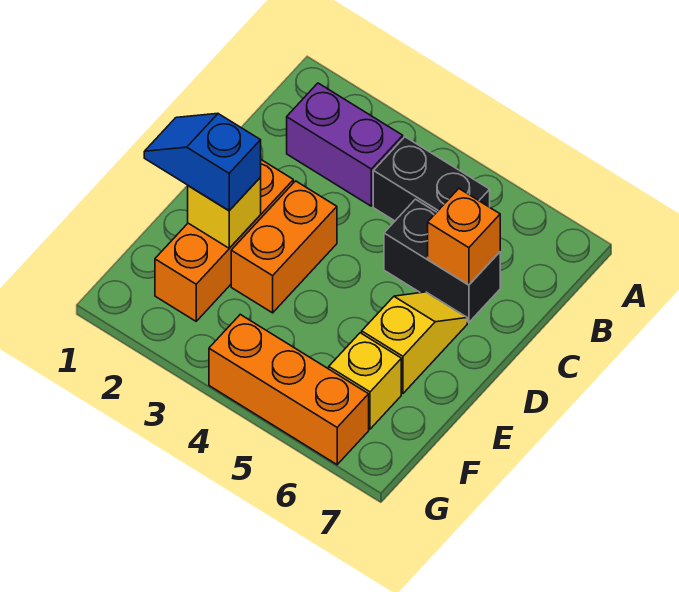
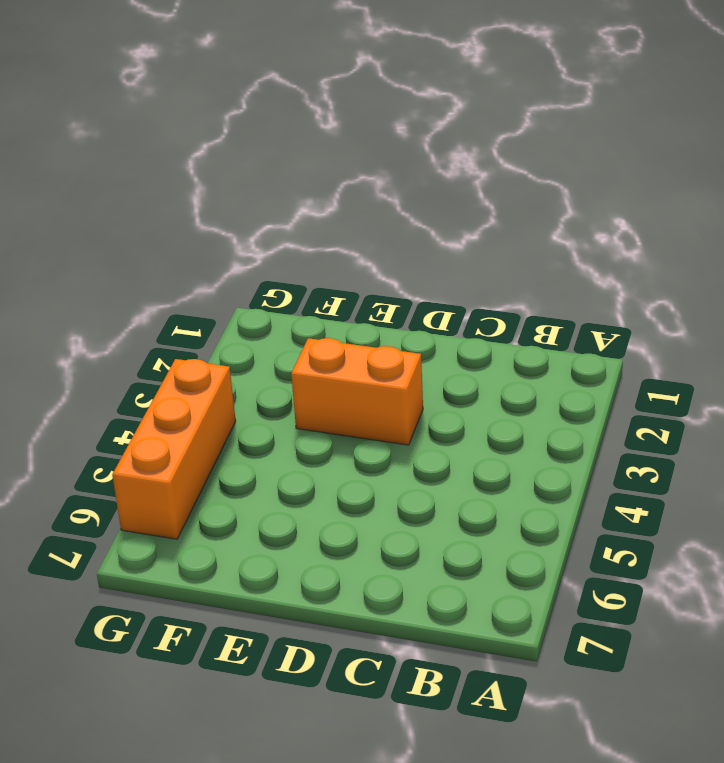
none -> purple brick B2:B3 level 1
none -> black brick B4:B5 level 1

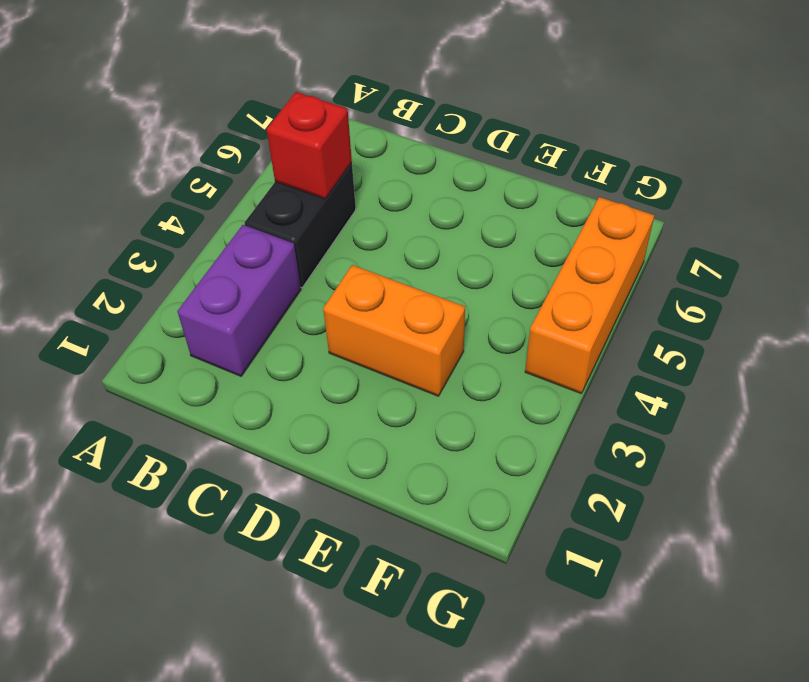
red brick B5 level 2 -> none
none -> black brick C5:C6 level 1
none -> orange brick D2:F2 level 1

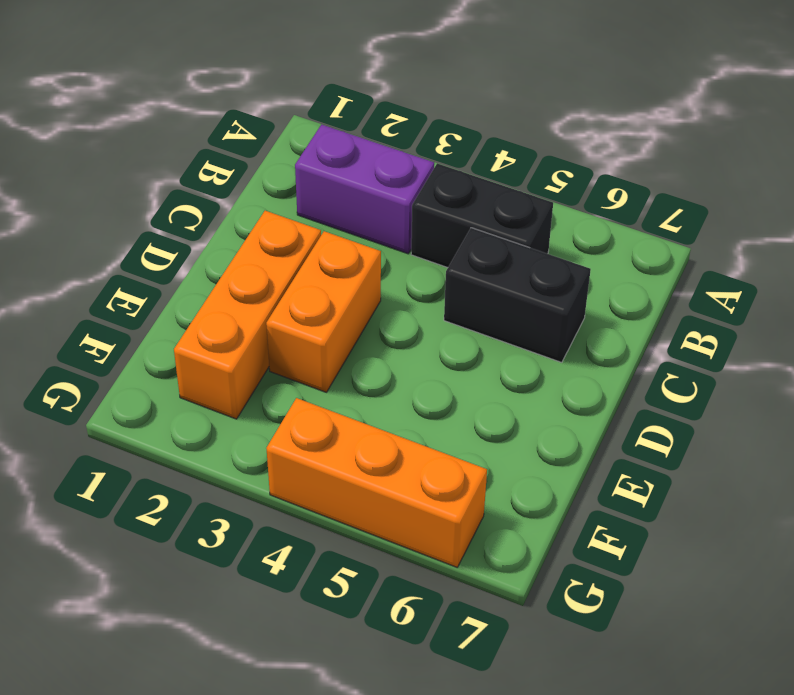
none -> yellow slope D6:E6 level 1 top E
none -> yellow brick F6 level 1

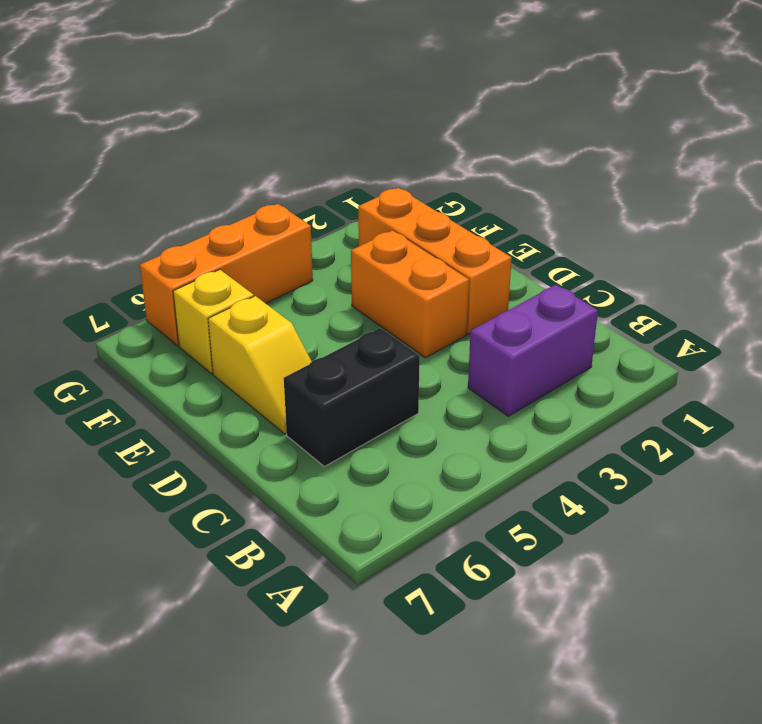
none -> black brick B4:B5 level 1
none -> orange brick C6 level 2

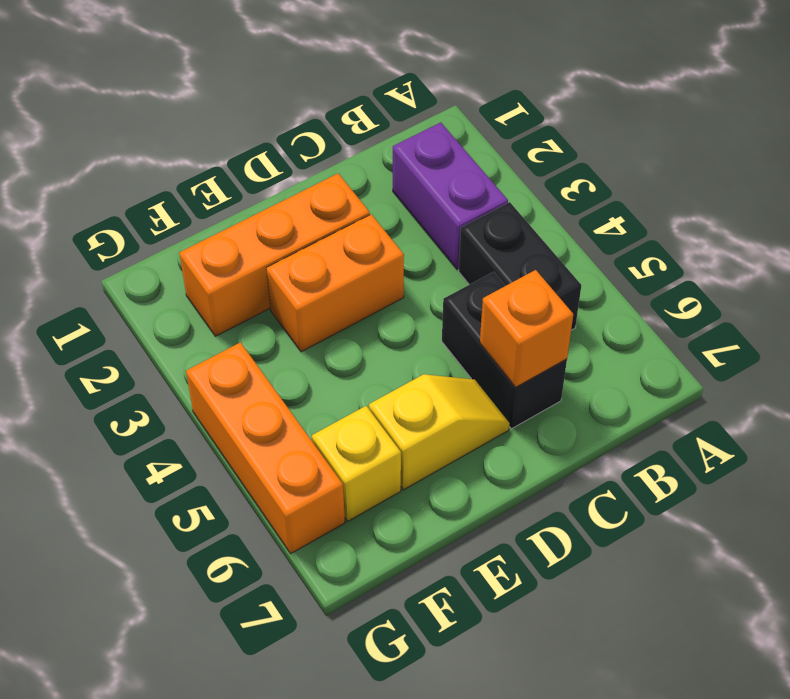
none -> yellow brick E2 level 2
none -> blue slope E1:E2 level 3 top 2

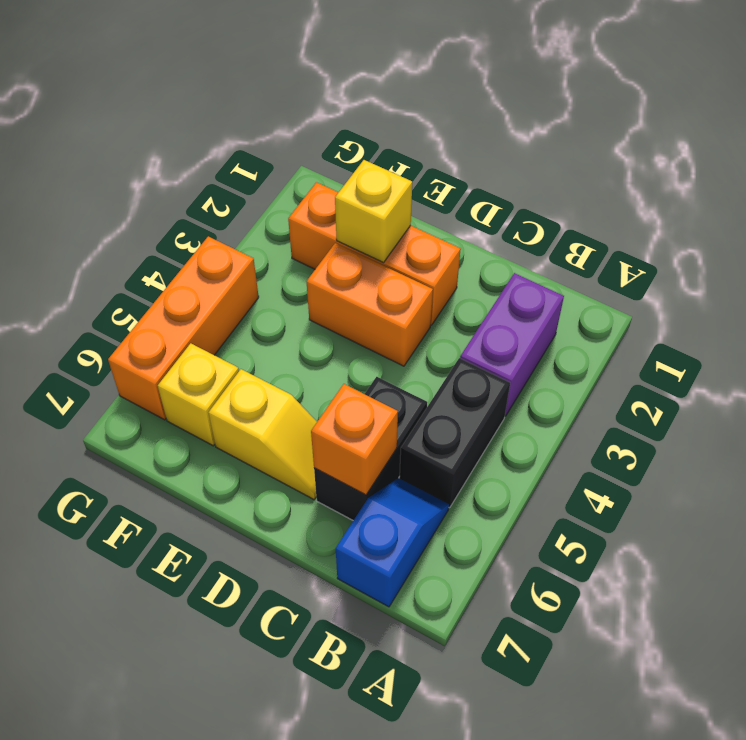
blue slope B6:B7 level 1 top 7 -> blue slope E1:E2 level 3 top 2

